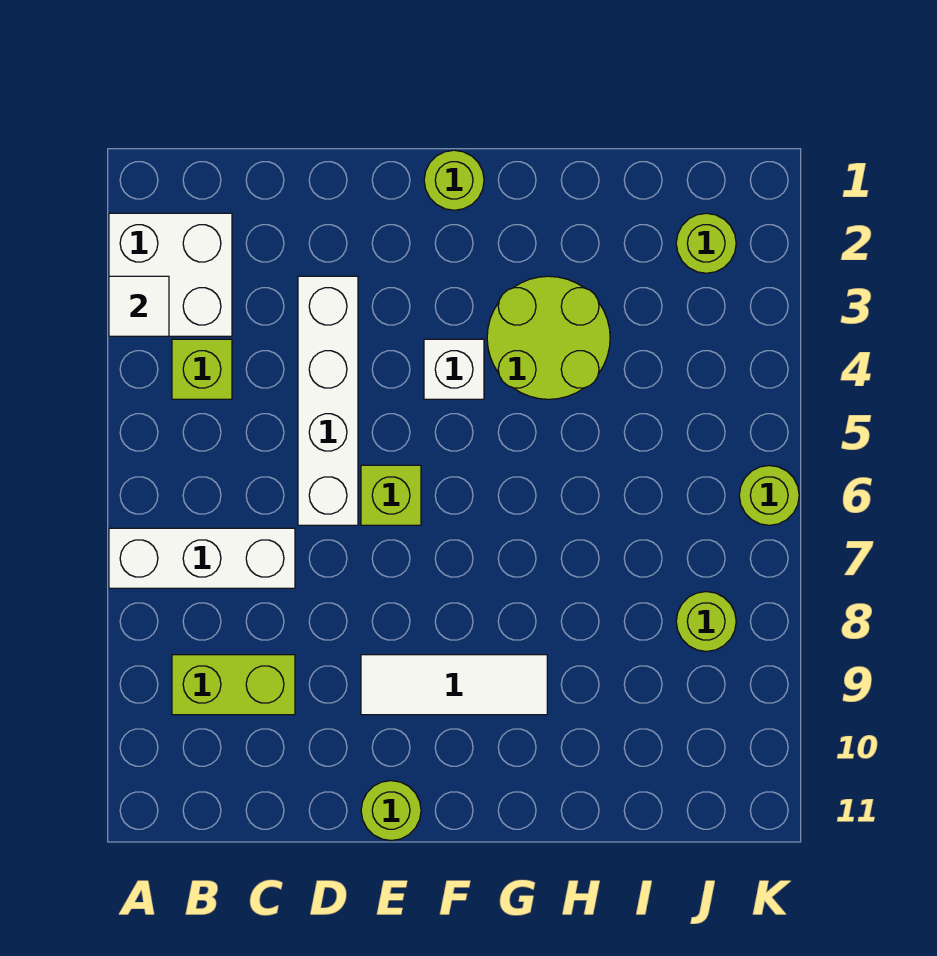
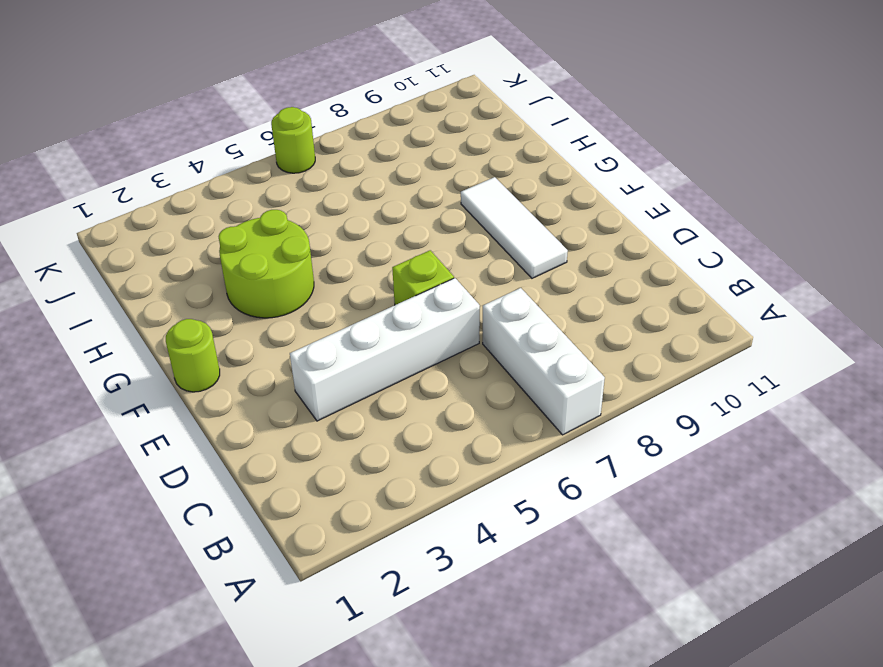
none -> white brick A2:B3 level 1
none -> lime brick B4 level 1
none -> lime brick B9:C9 level 1

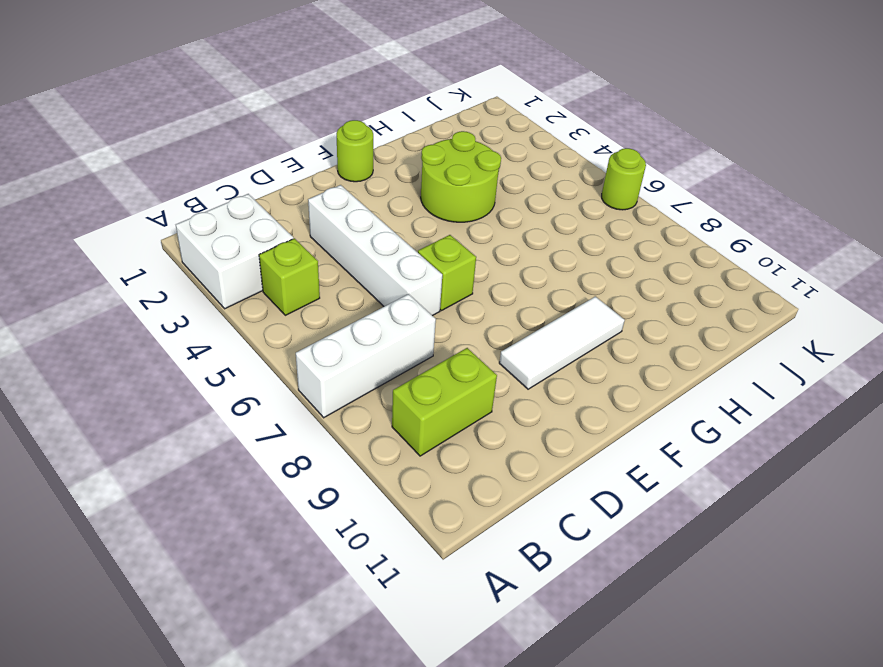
none -> lime round brick E11 level 1
none -> white brick F4 level 1
none -> lime round brick J2 level 1

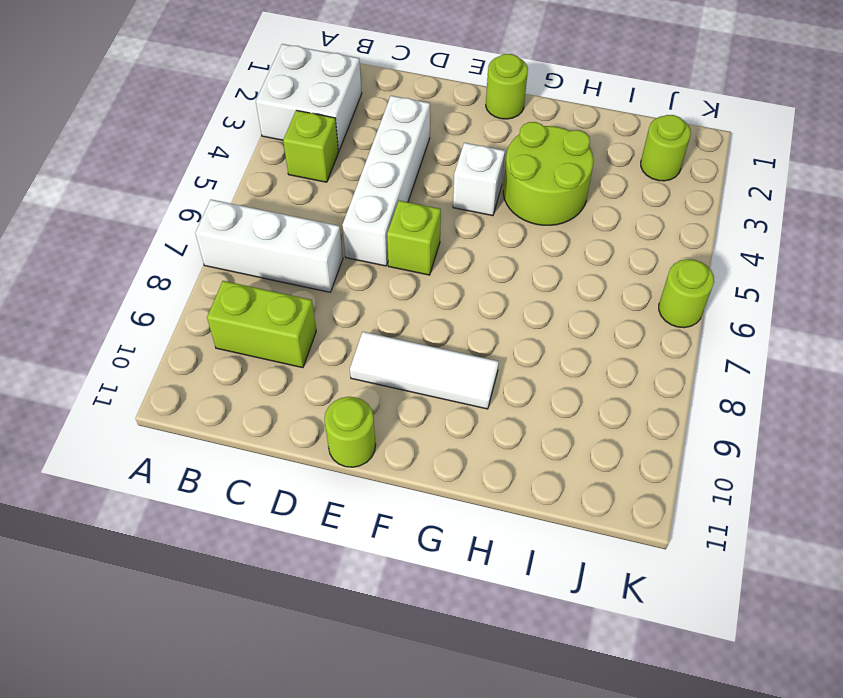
none -> lime round brick J8 level 1
none -> white tile A3 level 2

